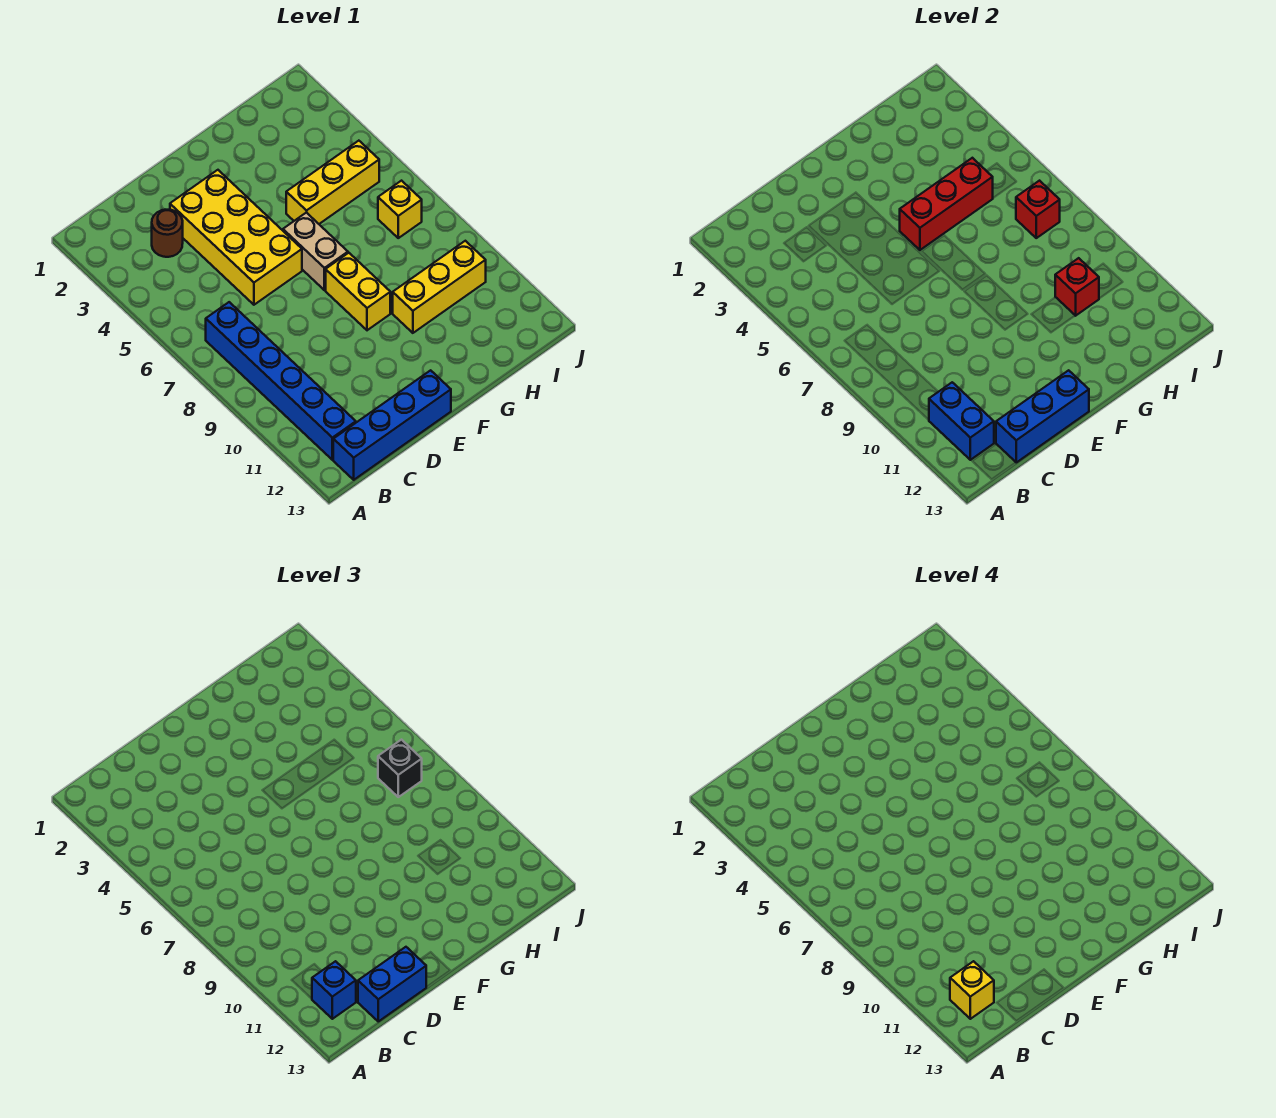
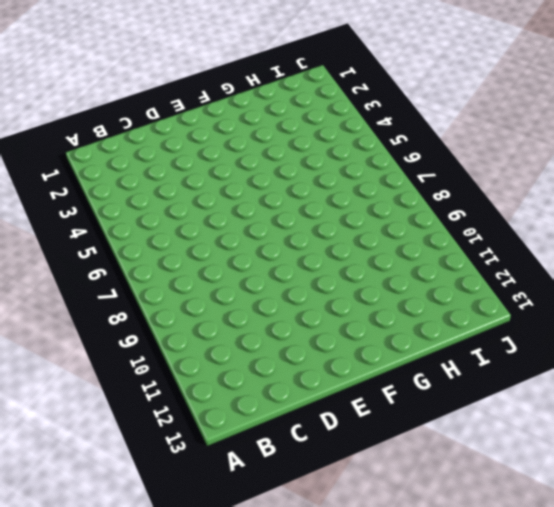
none -> blue brick B7:B12 level 1
none -> blue brick B13:E13 level 1
none -> brown round brick C3 level 1

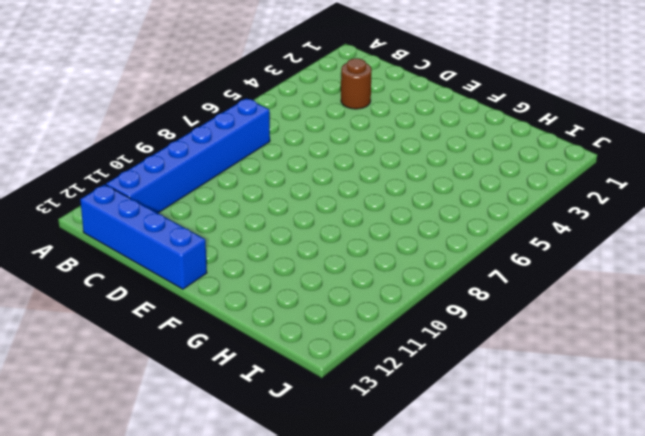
none -> yellow brick D3:E6 level 1
none -> tan brick F6:F7 level 1
none -> yellow brick F8:F9 level 1

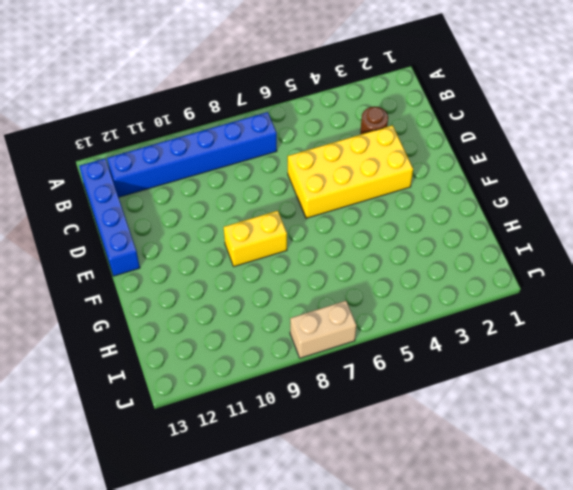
tan brick J7:J8 level 1 -> tan brick F6:F7 level 1
none -> yellow brick G5:I5 level 1
none -> yellow brick G10:I10 level 1
none -> yellow brick I7 level 1

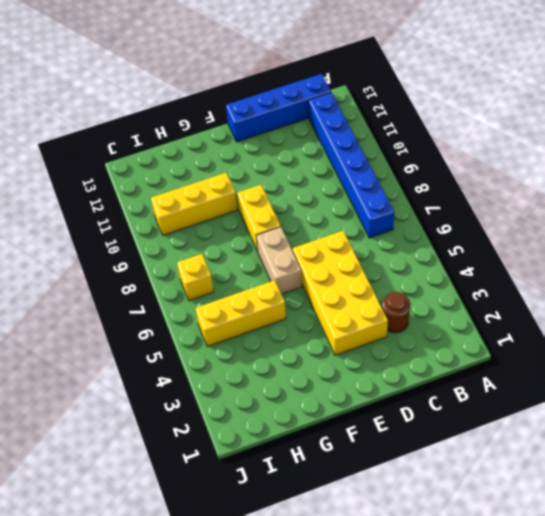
none -> blue brick B11:B12 level 2
none -> blue brick C13:E13 level 2
none -> red brick F5:H5 level 2

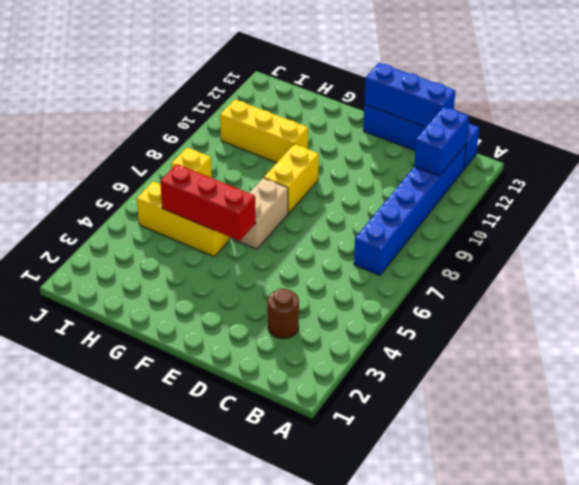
none -> yellow brick D3:E6 level 1
none -> red brick H10 level 2
none -> red brick I7 level 2

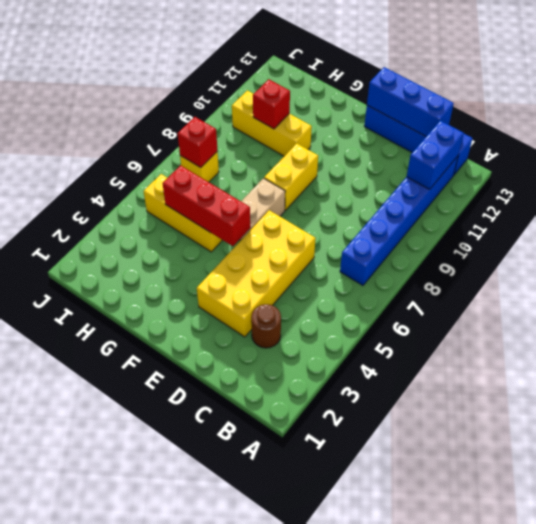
none -> blue brick B12 level 3
none -> blue brick C13:D13 level 3
none -> black brick I7 level 3

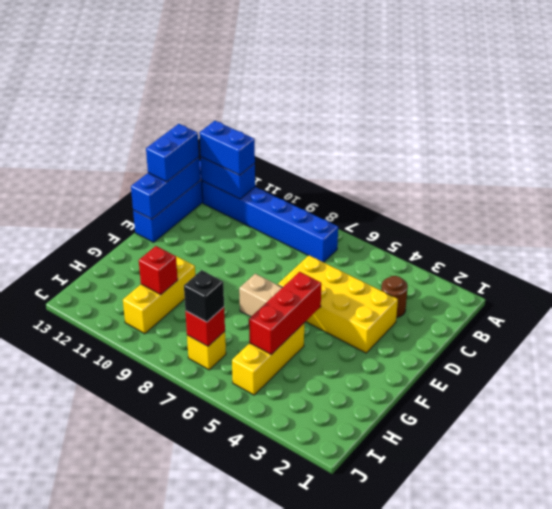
blue brick B11:B12 level 3 -> blue brick B12 level 3
none -> yellow brick F8:F9 level 1
none -> yellow brick B12 level 4

